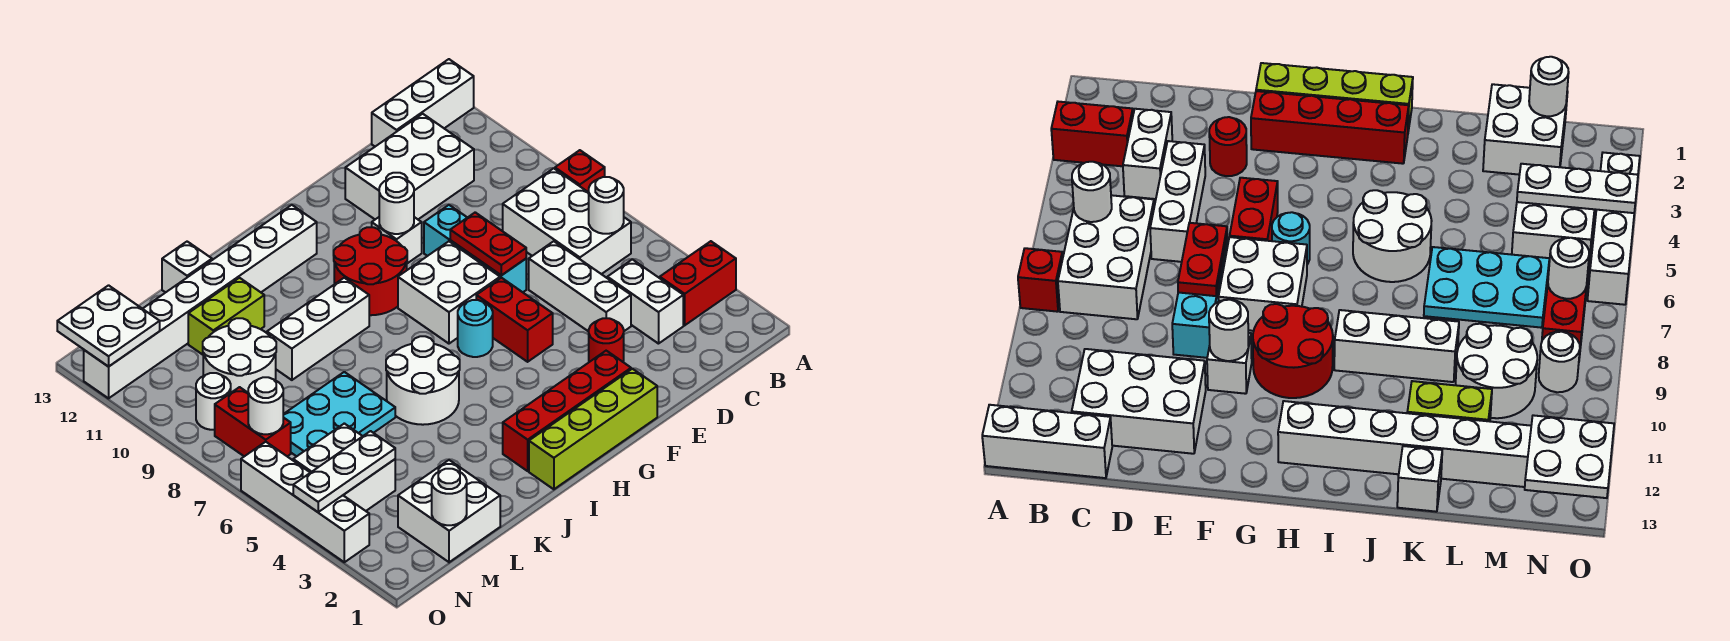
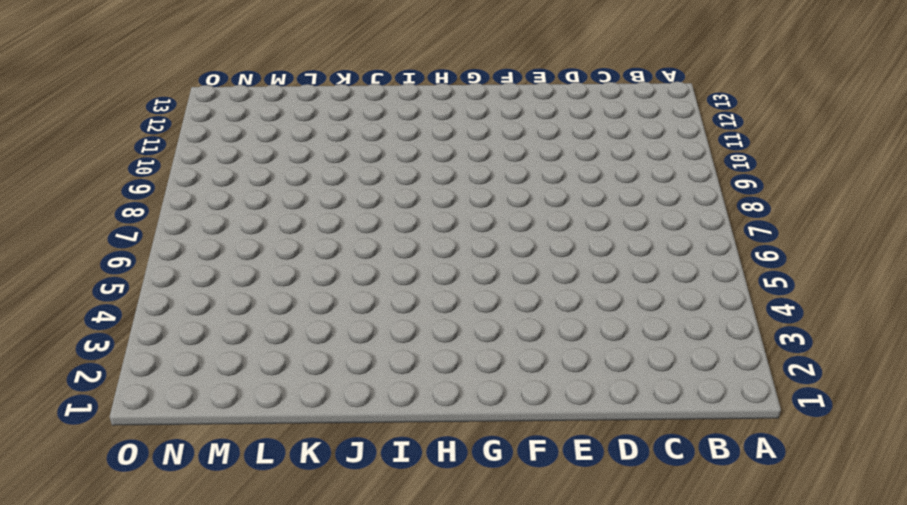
none -> red brick A3:B3 level 1
none -> red brick A8 level 1
none -> white brick A13:C13 level 1
none -> white brick B6:C8 level 1

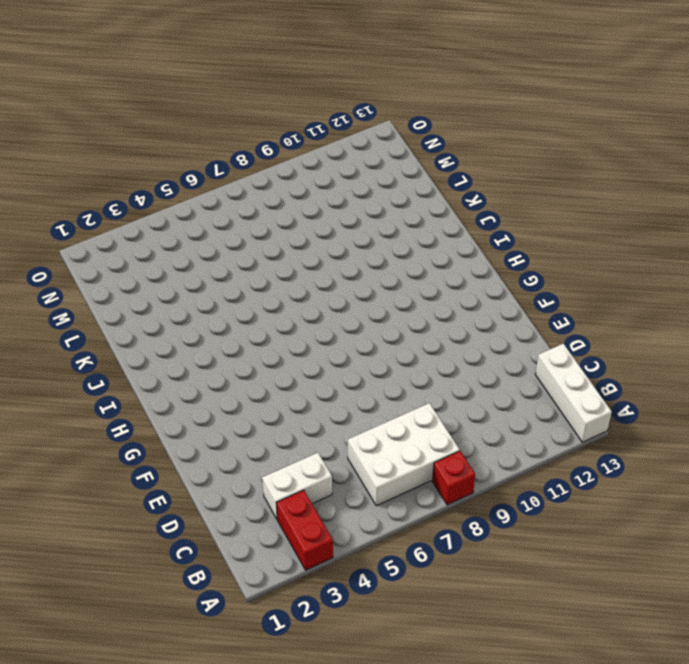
none -> white brick C11:E12 level 1
none -> white brick D4:D6 level 1
none -> red round brick E3 level 1
none -> cyan brick E7:E9 level 1

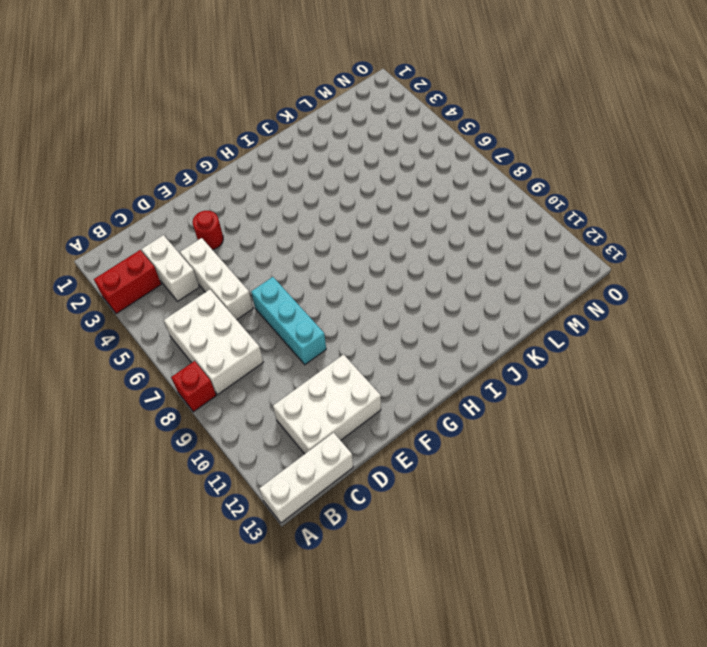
none -> lime brick F1:I1 level 1
none -> red brick F2:I2 level 1
none -> red brick F5:F6 level 1
none -> white brick F7:G8 level 1

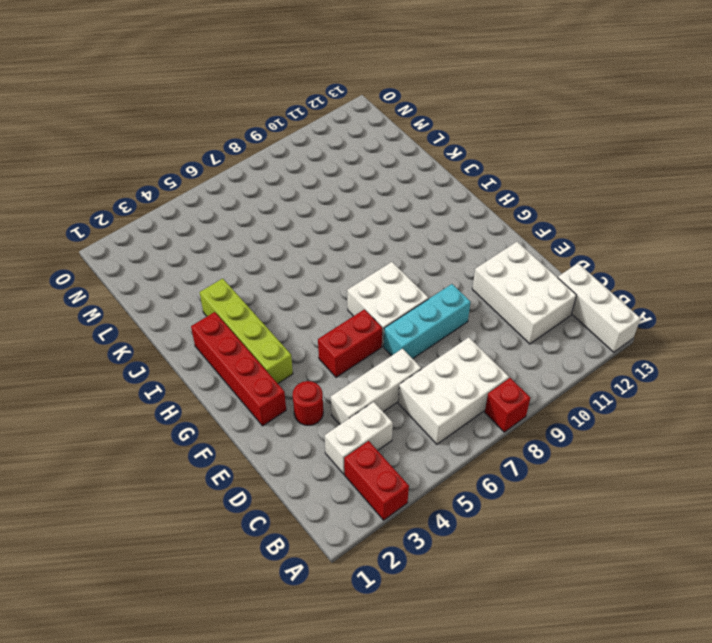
lime brick G3:J3 level 1 -> lime brick F1:I1 level 1
none -> white brick F10 level 1
none -> cyan round brick G6 level 1
none -> red round brick G9:H10 level 1
none -> white brick H12:O12 level 1

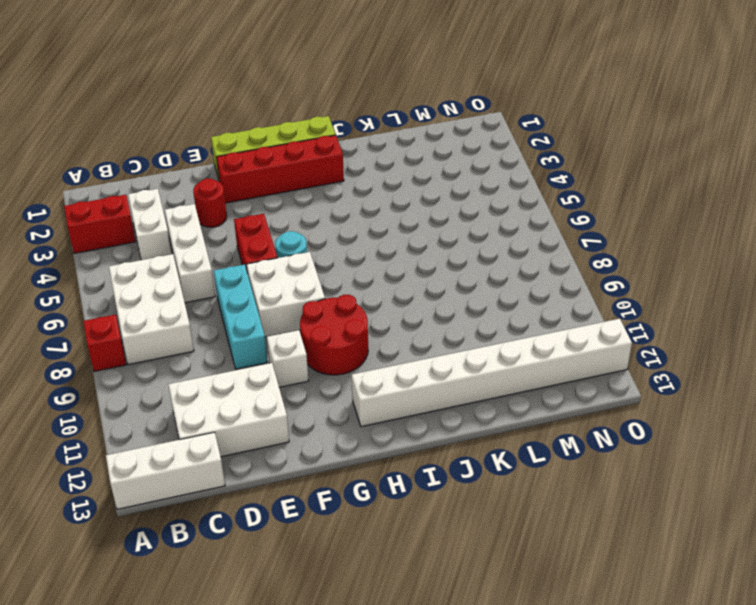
none -> white round brick I5:J6 level 1
none -> white brick I9:K9 level 1
none -> cyan plate K6:M7 level 1
none -> lime brick K11:L11 level 1

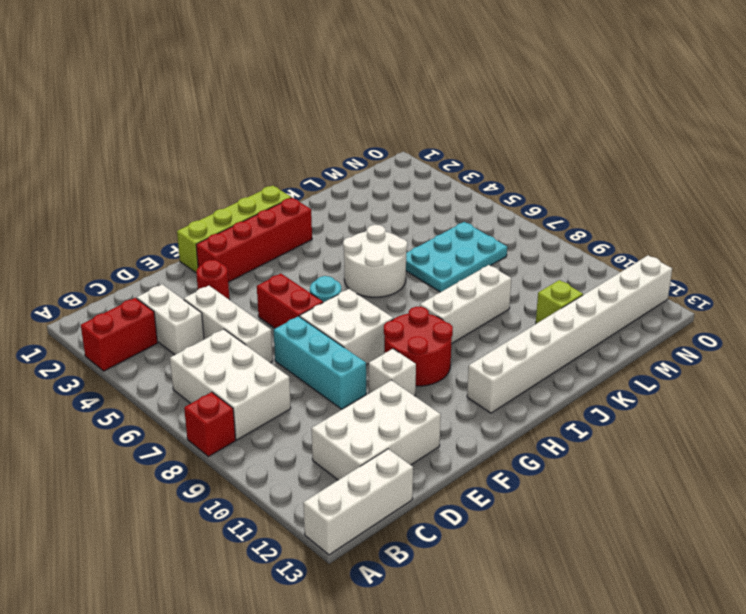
lime brick L11 level 1 -> lime brick K11:L11 level 1
none -> white brick K13 level 1
none -> white brick L1:M2 level 1
none -> white round brick L9:M10 level 1
none -> white brick M4:N5 level 1

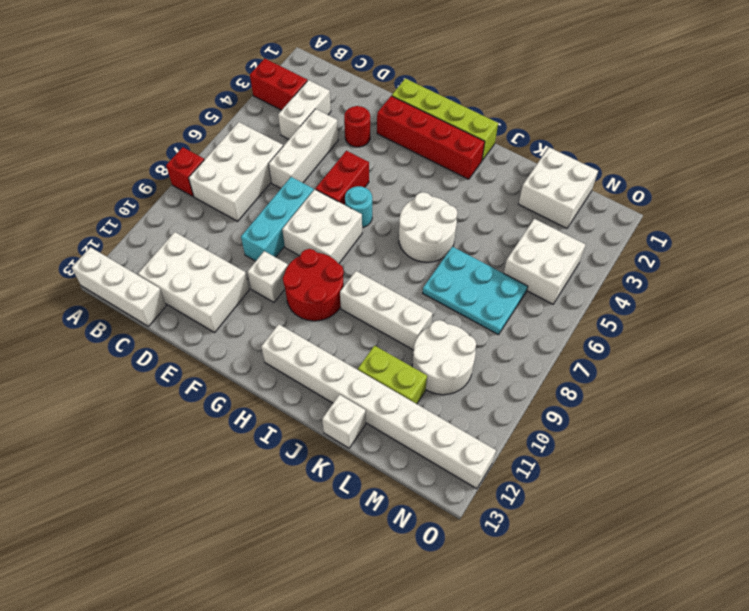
none -> red brick N7:N8 level 1
none -> white round brick N9 level 1
none -> white brick O3:O6 level 1
none -> white round brick B6 level 2

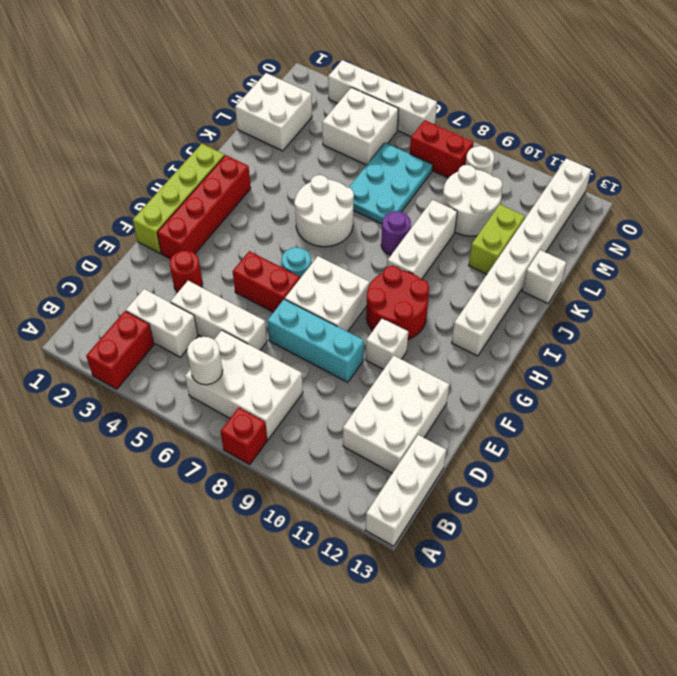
purple round brick J8 level 1 -> none
none -> red plate E7:E8 level 2
none -> white round brick F10 level 2
none -> white round brick M1 level 2
none -> white plate M4:O4 level 2

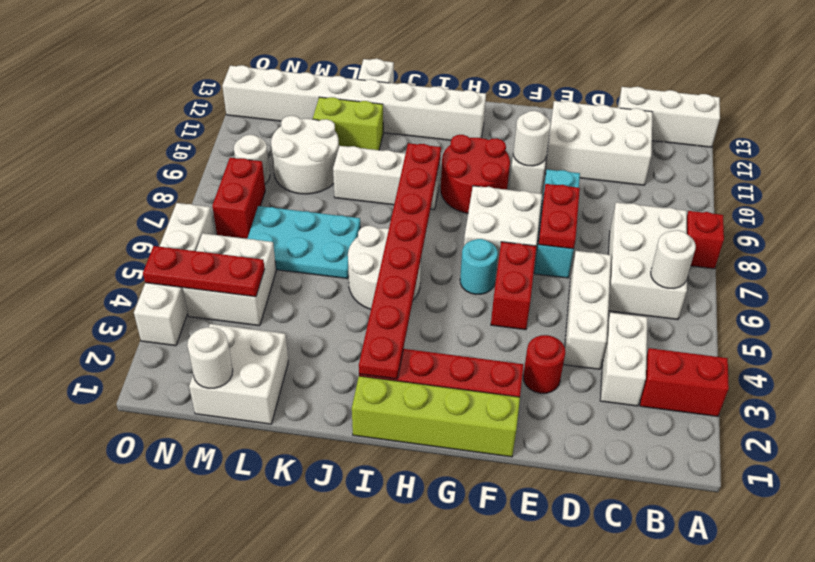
red plate I2:I9 level 2 -> none
red plate M4:O4 level 2 -> white plate M4:O4 level 2
none -> white round brick N7 level 2
none -> white plate N12:O13 level 2

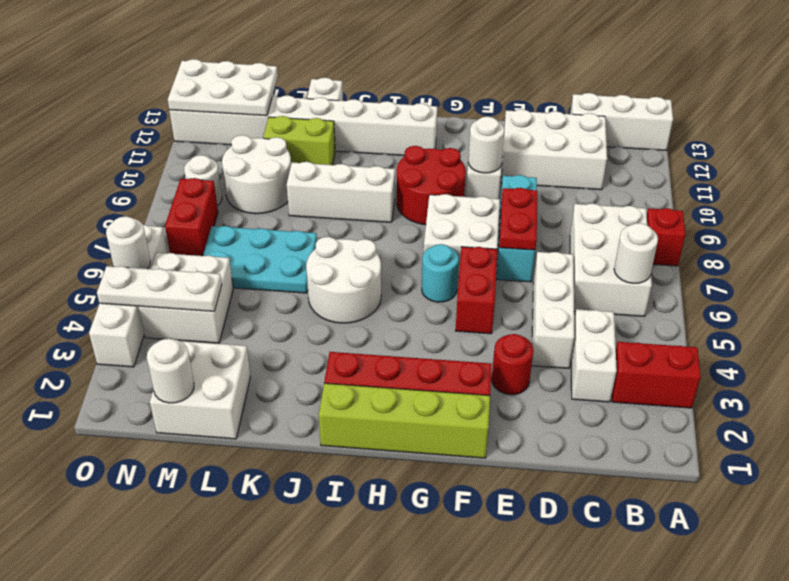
white plate M12:O13 level 2 -> white plate N12:O13 level 2
white round brick O5 level 2 -> white round brick N7 level 2

